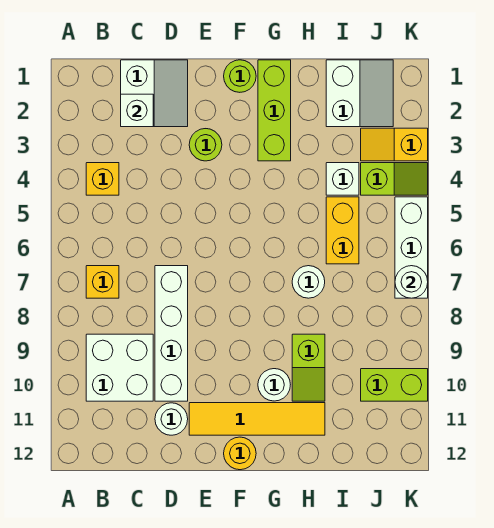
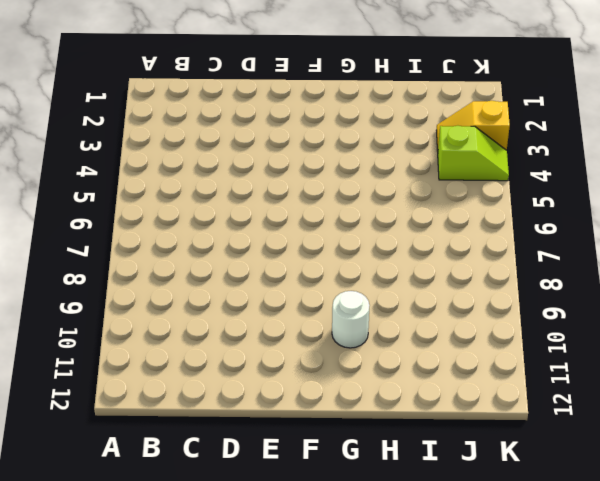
none -> yellow brick B4 level 1
none -> yellow brick B7 level 1
none -> white brick B9:C10 level 1

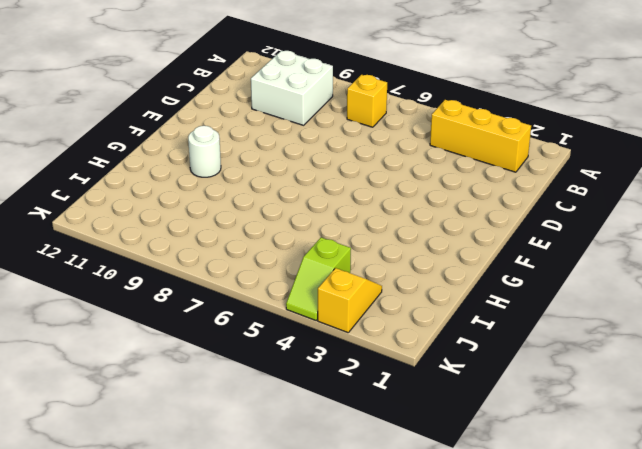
yellow brick B2:B4 level 1 -> yellow brick B4 level 1
none -> white slope C1:D2 level 1 top C
none -> white brick D7:D10 level 1
none -> white round brick D11 level 1

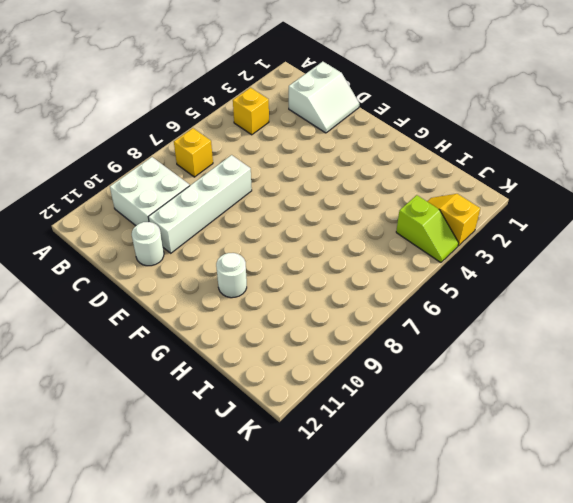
none -> lime round brick E3 level 1
none -> yellow tile E11:H11 level 1
none -> lime round brick F1 level 1

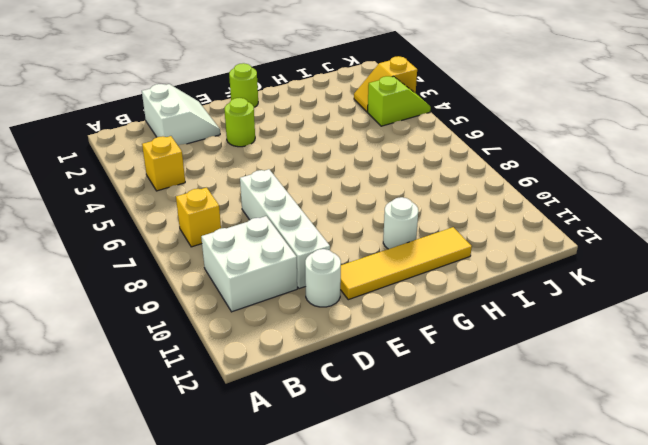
none -> yellow round brick F12 level 1
none -> lime brick G1:G3 level 1
none -> white round brick H7 level 1

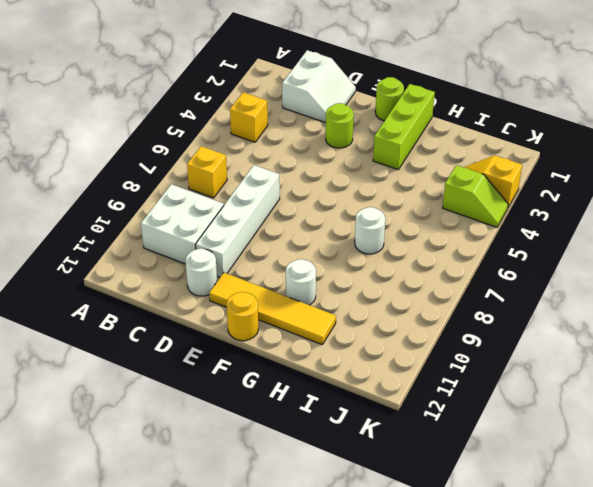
none -> lime slope H9:H10 level 1 top 9
none -> white slope I1:J2 level 1 top I
none -> white brick I4 level 1

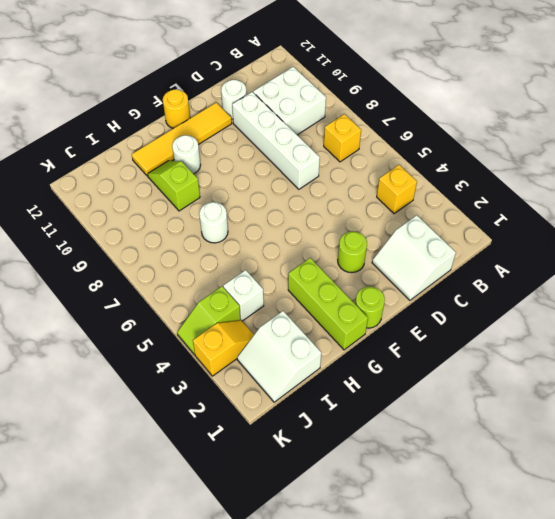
none -> yellow brick I5:I6 level 1
none -> lime brick J10:K10 level 1
none -> white brick K5:K7 level 1

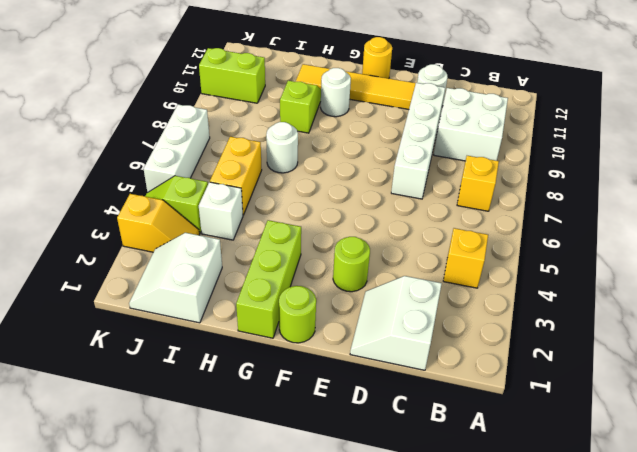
none -> white brick C2 level 2
none -> white round brick K7 level 2

